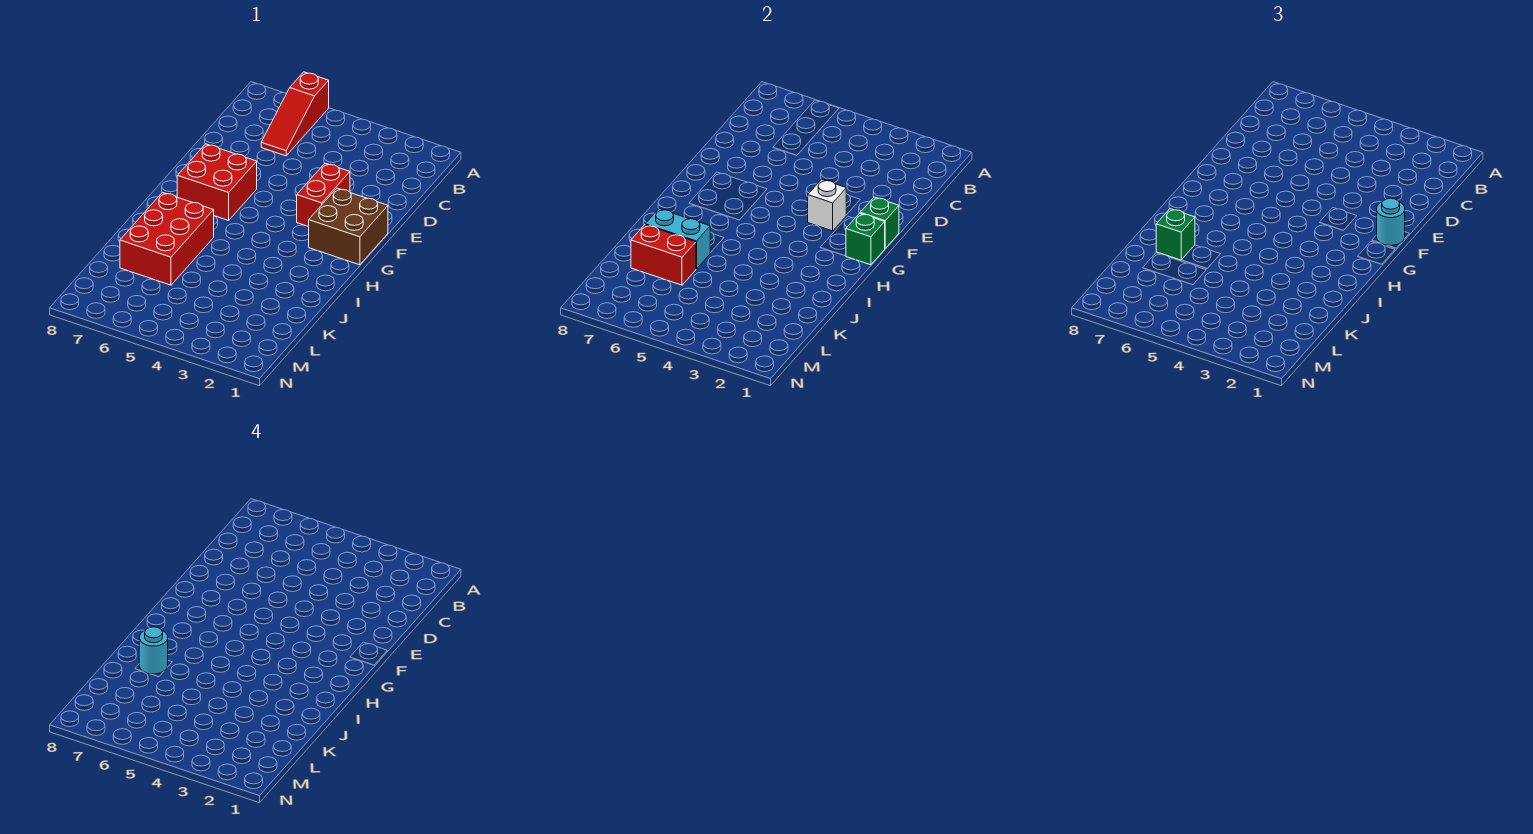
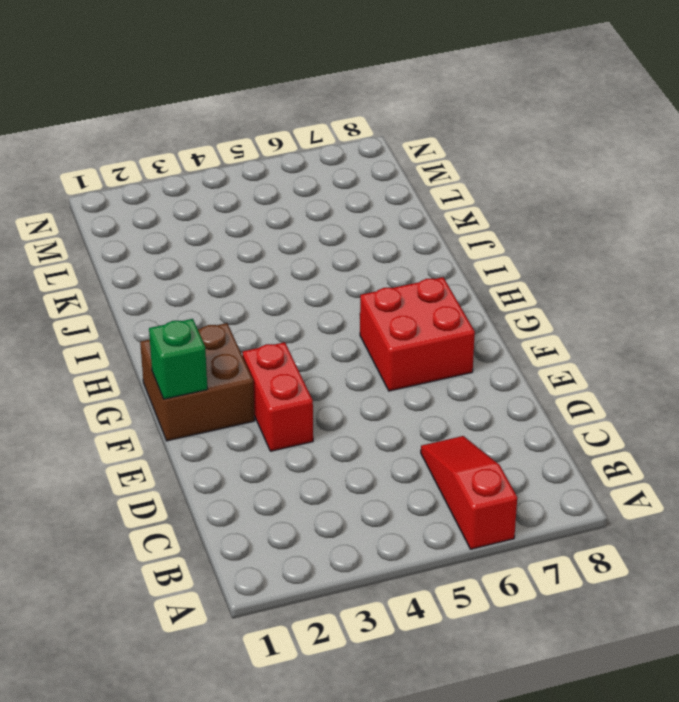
none -> red brick I6:K7 level 1
none -> white brick F3 level 2
none -> green brick G1 level 2

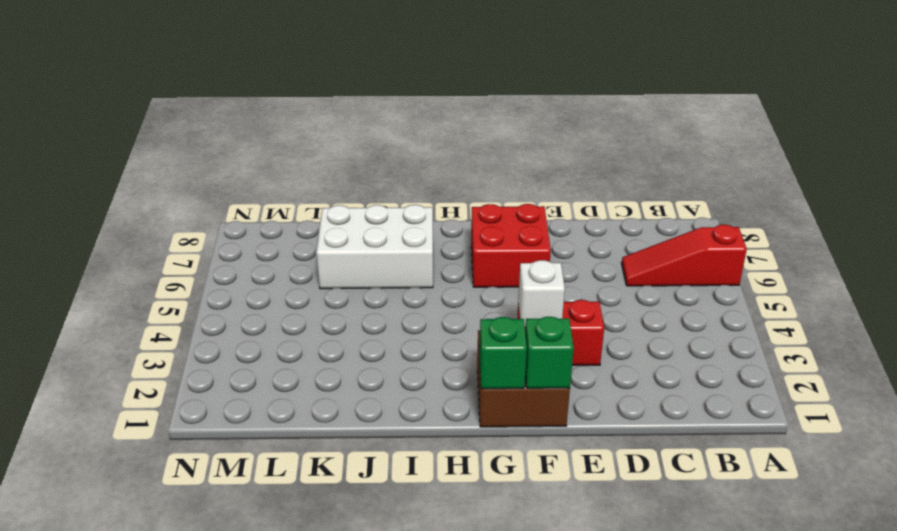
white brick I6:K7 level 1 -> red brick I6:K7 level 1
none -> cyan brick J6:J7 level 2
none -> red brick K6:K7 level 2
none -> cyan round brick F1 level 3

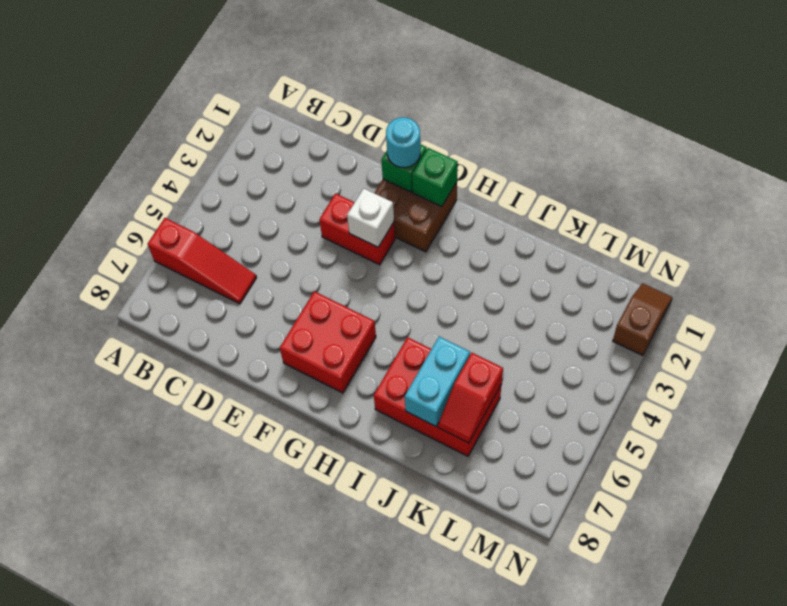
red slope K6:K7 level 2 top 6 -> red brick K6:K7 level 2
brown slope N1:N2 level 1 top 2 -> none
none -> green brick J7 level 3
none -> cyan round brick J7 level 4

